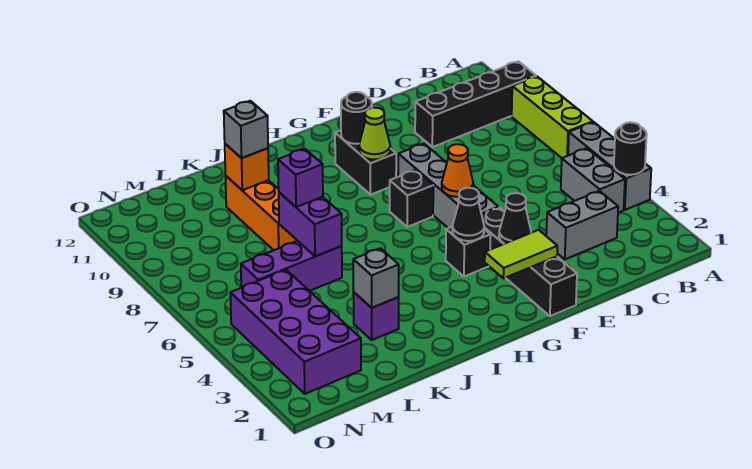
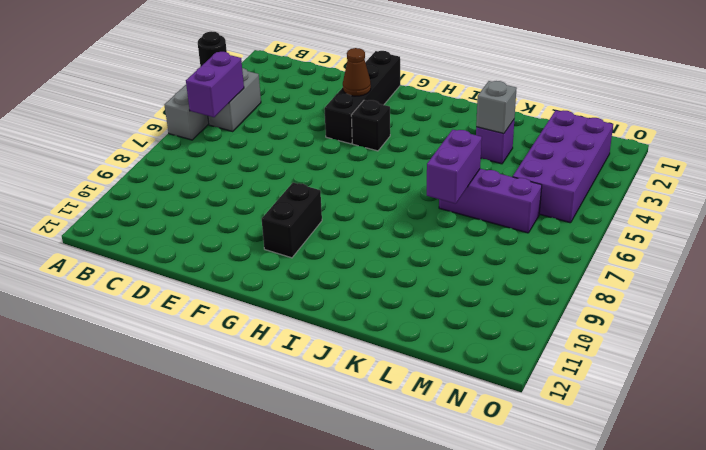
purple brick B5:B6 level 2 -> none
brown cone F3 level 2 -> black cone F3 level 2
none -> lime brick A7:A9 level 1
none -> black brick A10:D10 level 1
none -> grey brick C3:D3 level 1

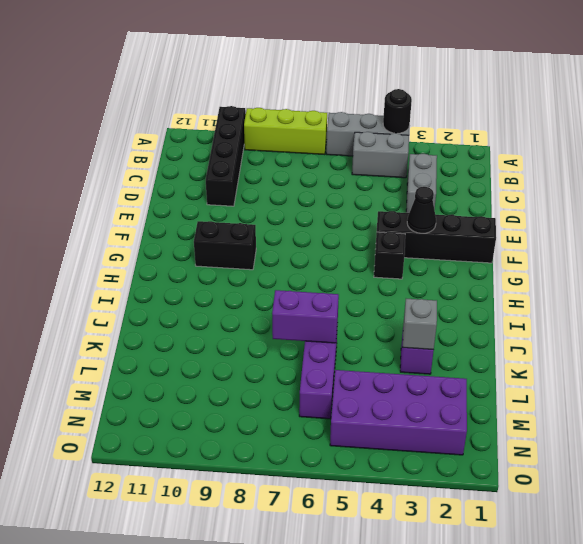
none -> grey brick F5:F8 level 1
none -> black brick G7 level 1
none -> orange brick K8:K10 level 1

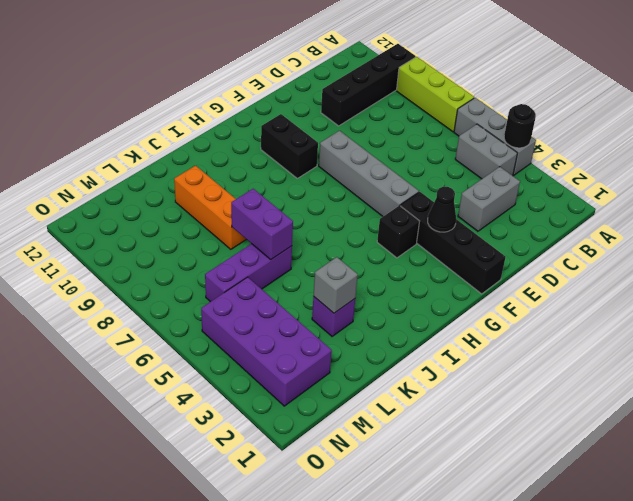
none -> black brick G7 level 1
none -> lime tile F2:G2 level 2
none -> orange cone F6 level 2

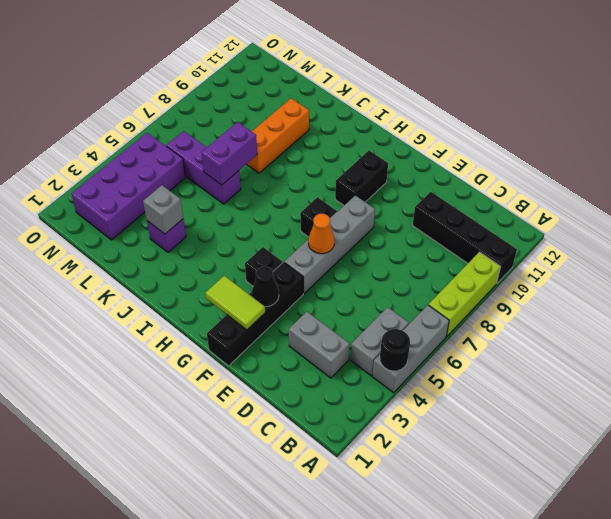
none -> black cone G4 level 2
none -> lime cone G9 level 2
none -> black round brick G10 level 2

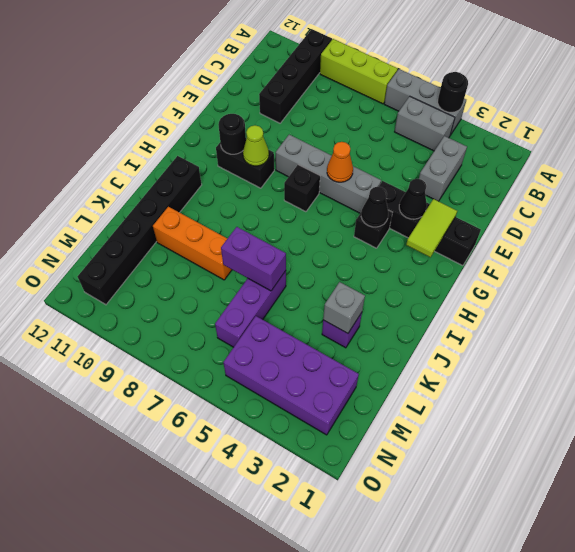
black brick I11:N11 level 1 -> none
none -> orange brick K10 level 2
none -> purple brick K7 level 3
none -> grey brick K10 level 3

